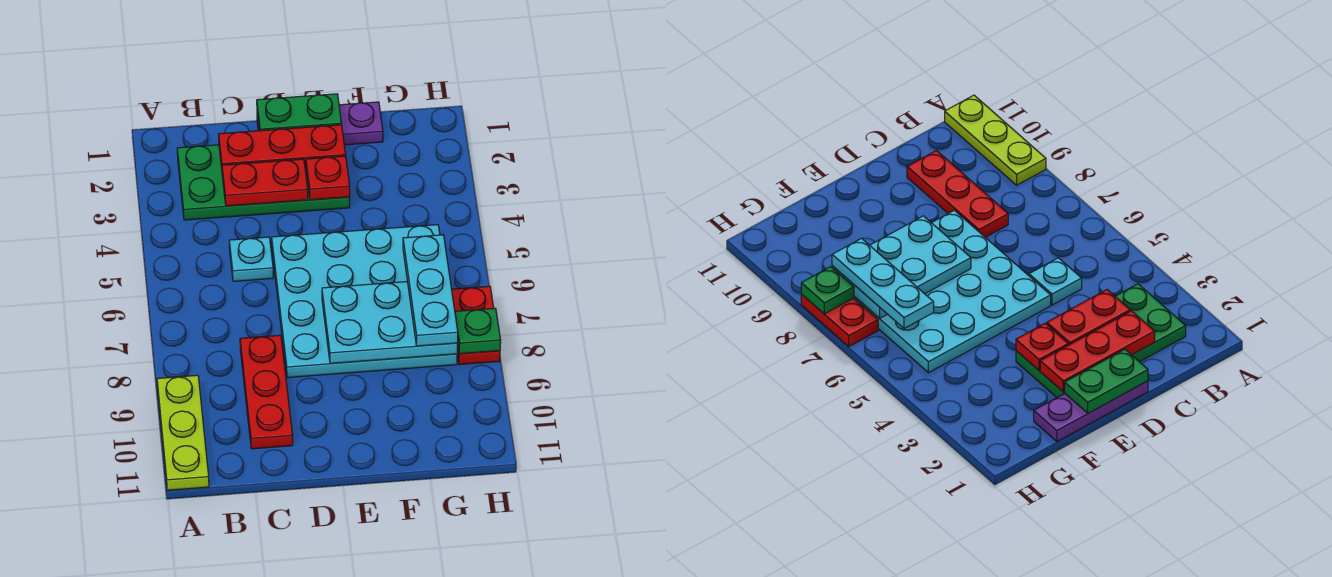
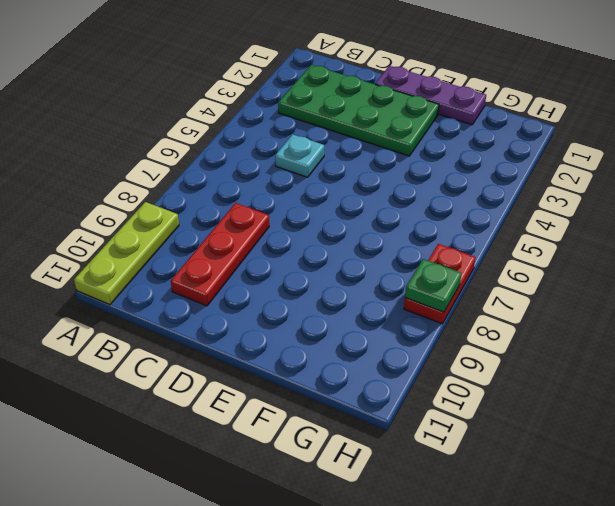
none -> cyan plate D5:G8 level 1
none -> red plate C2:E2 level 2
none -> red plate C3:D3 level 2

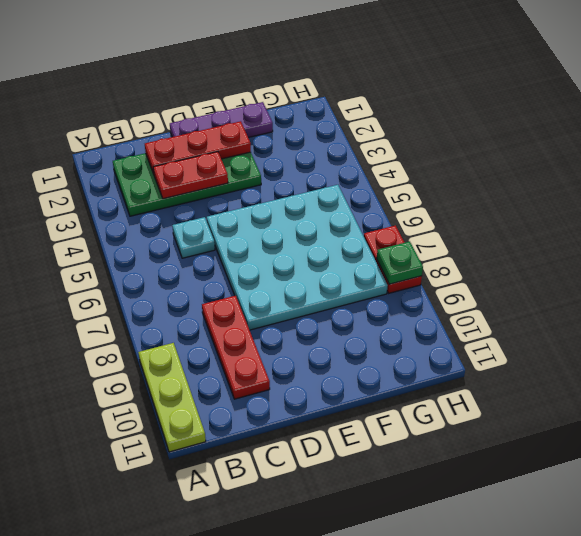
none -> green plate D1:E1 level 2
none -> red plate E3 level 2
none -> cyan plate E7:G8 level 2

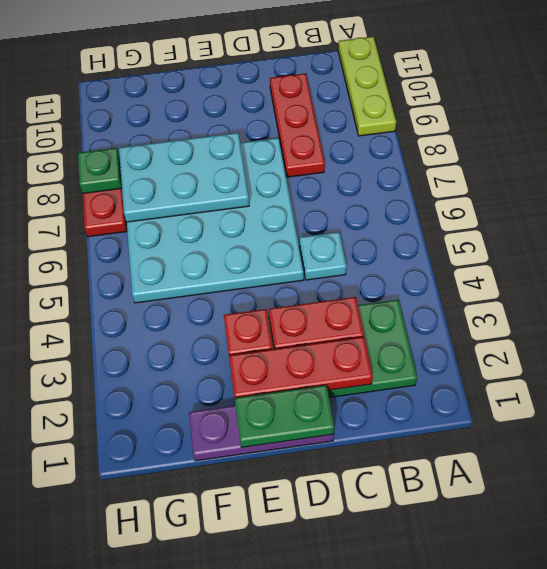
none -> cyan plate G6:G8 level 3

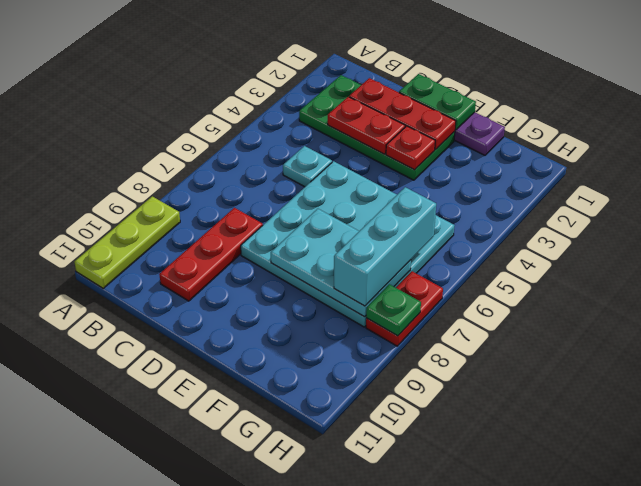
cyan brick G6:G8 level 3 -> cyan plate G6:G8 level 3

